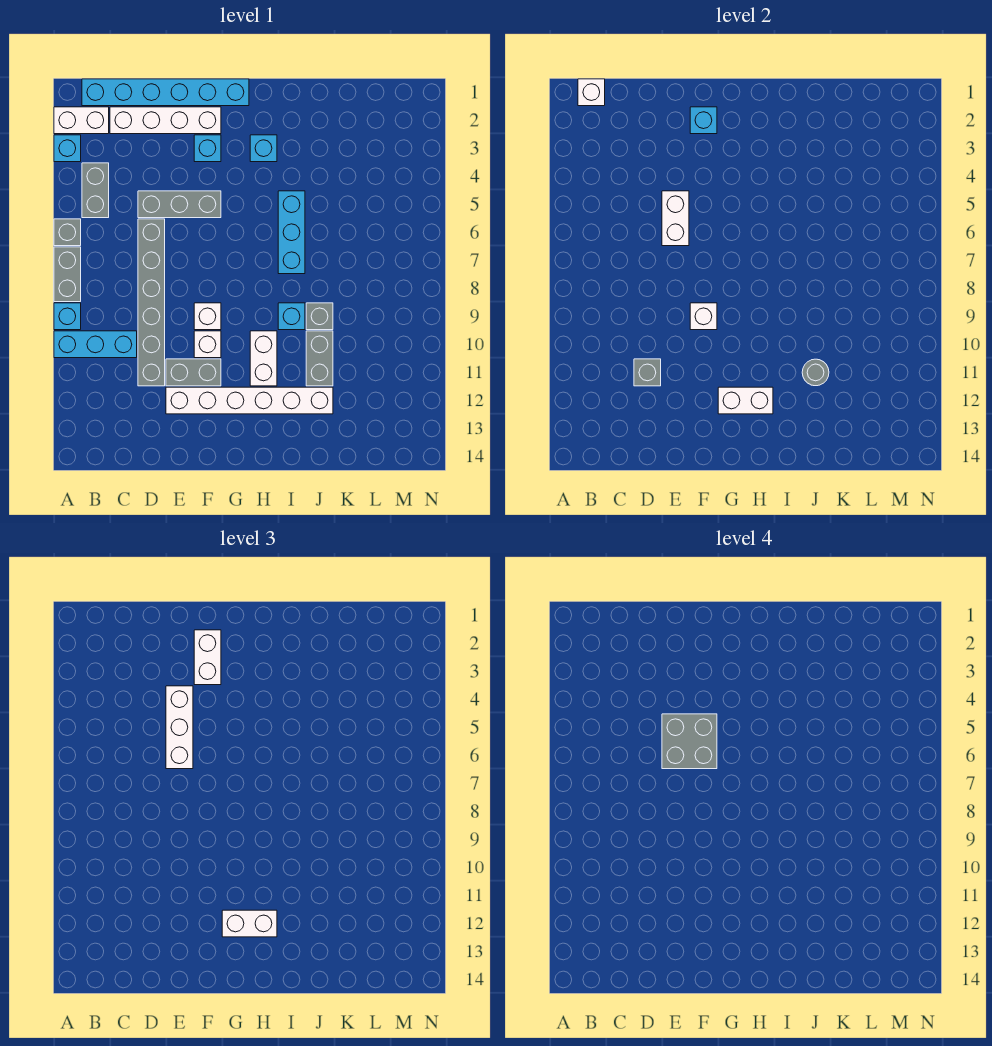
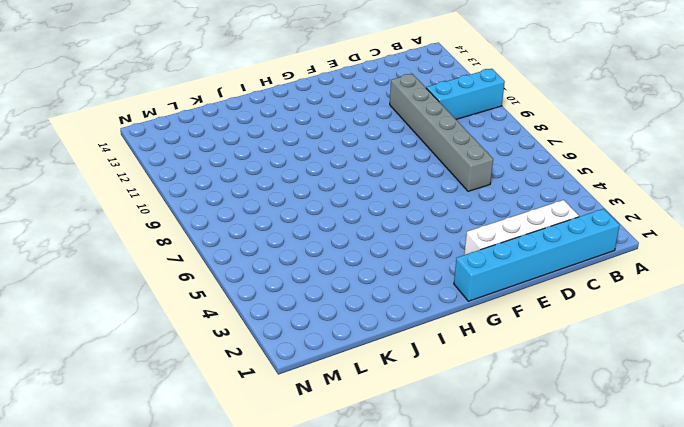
none -> white brick A2:B2 level 1
none -> cyan brick A3 level 1
none -> grey brick A6 level 1
none -> grey brick A7:A8 level 1

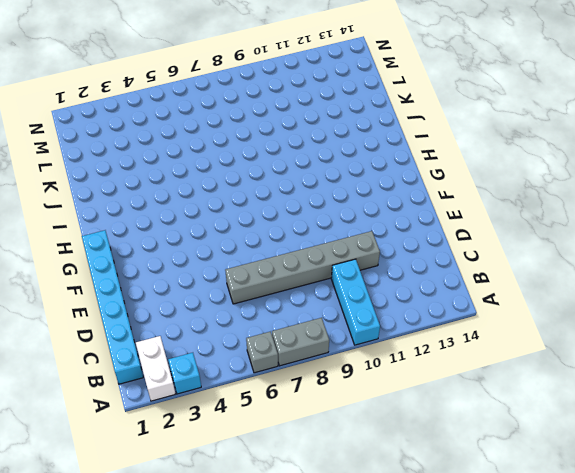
none -> cyan brick A9 level 1
none -> grey brick B4:B5 level 1
none -> white brick C2:F2 level 1
none -> grey brick D5:F5 level 1

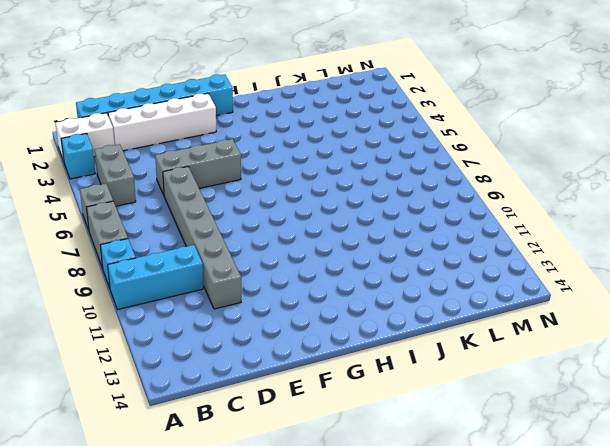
none -> grey brick E11:F11 level 1
none -> white brick E12:J12 level 1
none -> cyan brick F3 level 1
none -> white brick F9 level 1

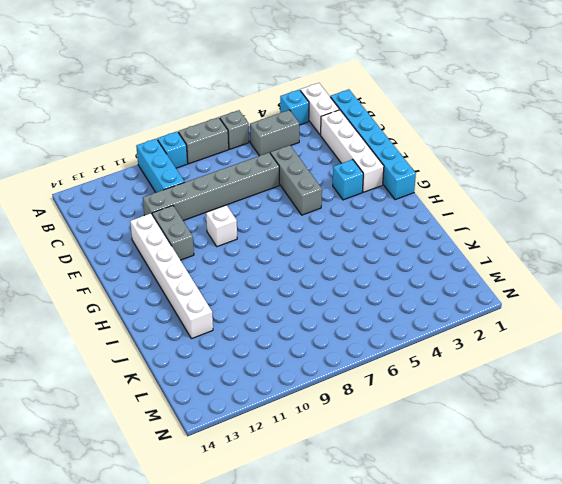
none -> white brick F10 level 1
none -> cyan brick H3 level 1
none -> white brick H10:H11 level 1
none -> cyan brick I5:I7 level 1

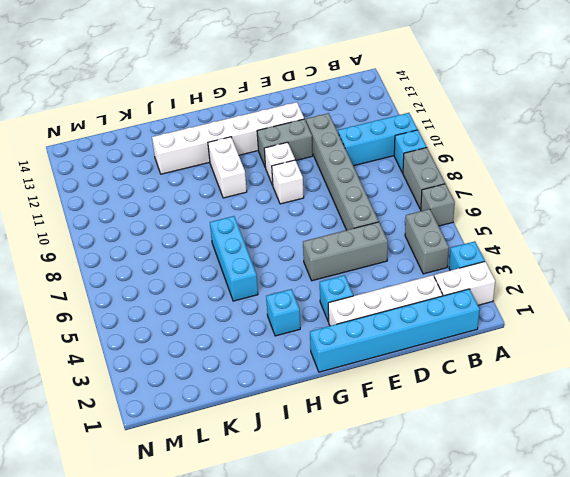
none -> cyan brick I9 level 1
none -> grey brick J9 level 1
none -> grey brick J10:J11 level 1
none -> white brick B1 level 2

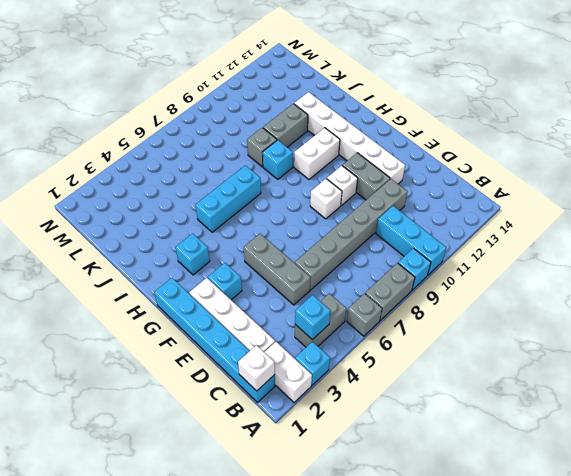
cyan brick B4 level 2 -> cyan brick F2 level 2
none -> grey brick D11 level 2
none -> white brick E5:E6 level 2
none -> white brick F9 level 2
none -> white brick G12:H12 level 2

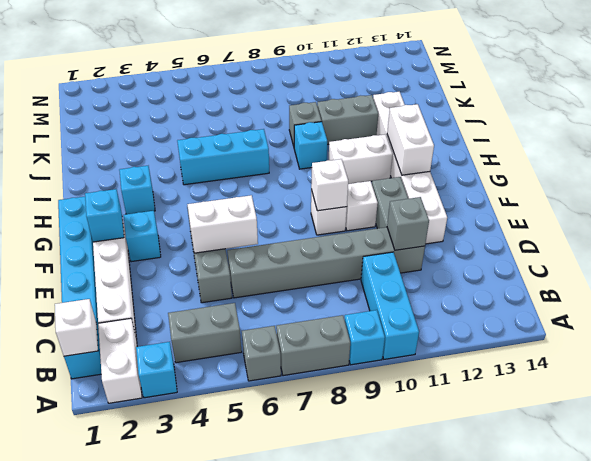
none -> grey round brick J11 level 2
none -> white brick E4:E6 level 3
none -> white brick F2:F3 level 3
none -> white brick G12:H12 level 3

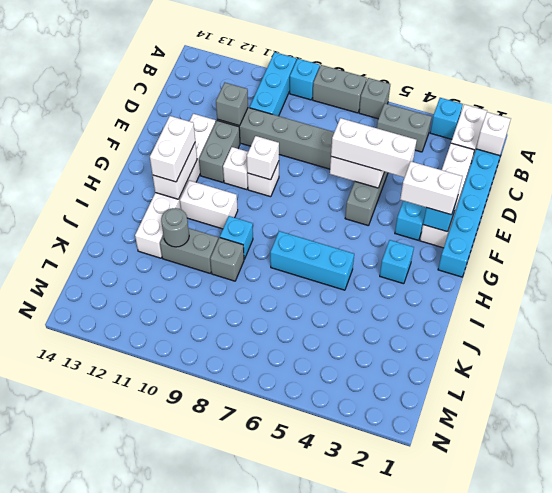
none -> grey brick E5:F6 level 4

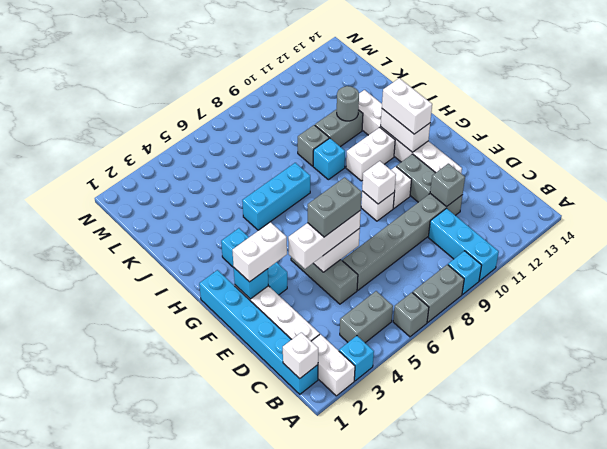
grey brick E5:E6 level 4 -> grey brick E5:F6 level 4

